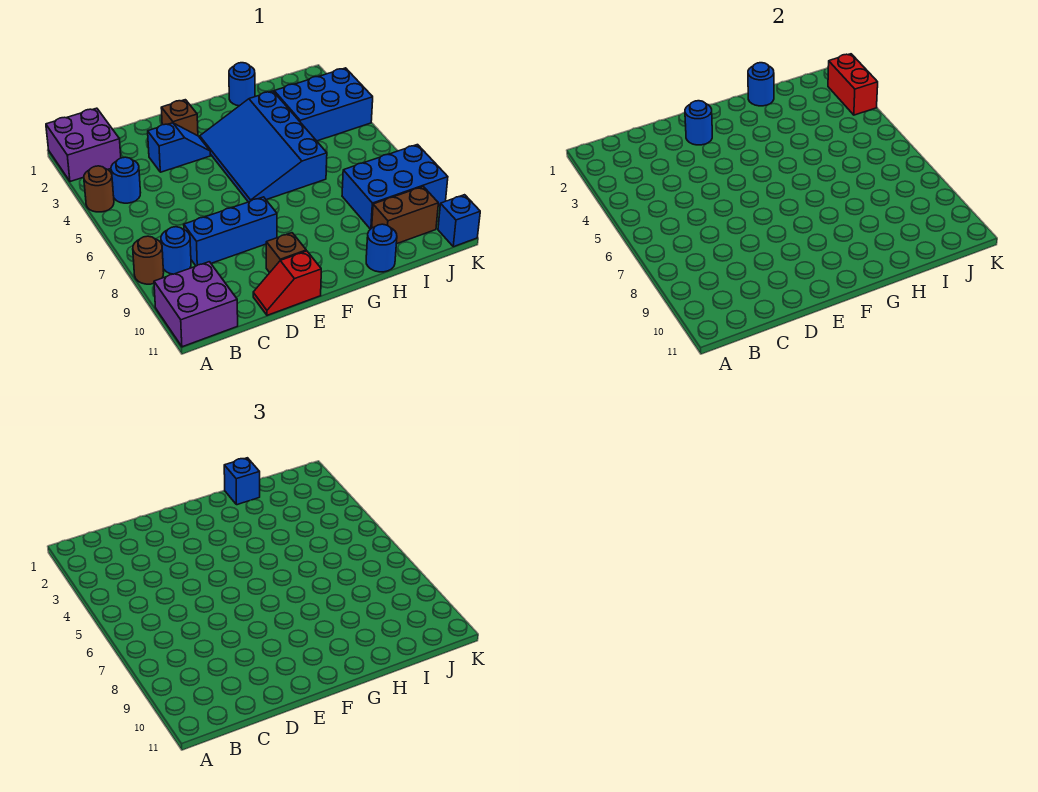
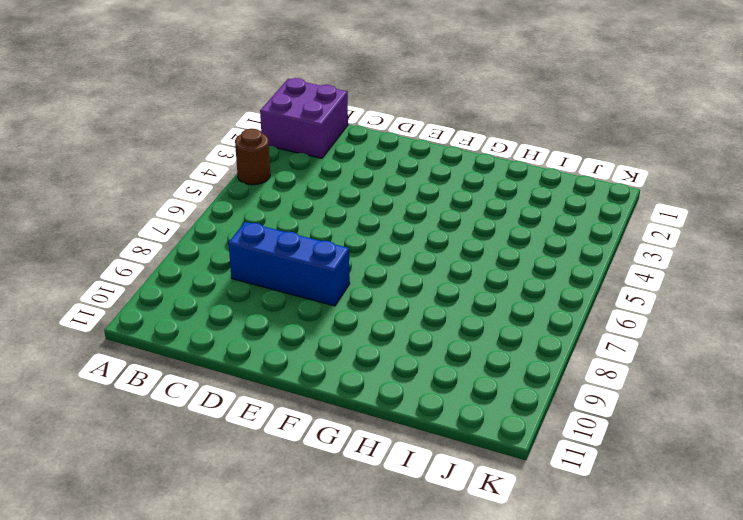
none -> brown round brick A8 level 1
none -> purple brick A10:B11 level 1
none -> blue round brick B4 level 1

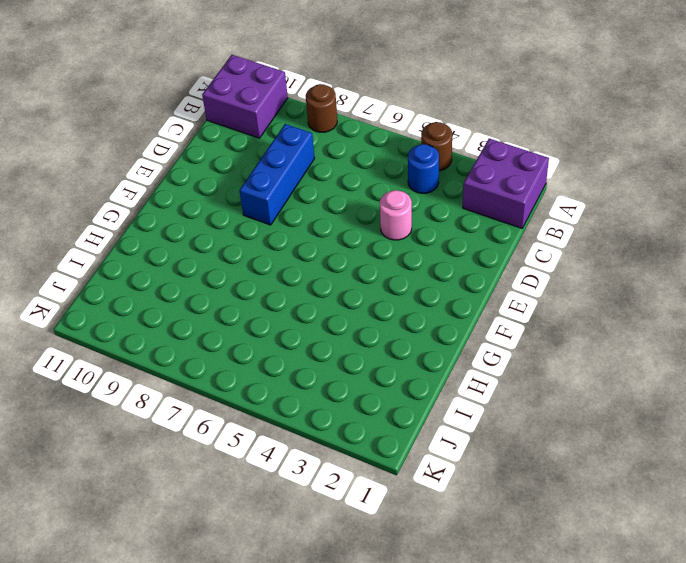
pink round brick D4 level 1 -> none
none -> blue round brick B8 level 1
none -> blue slope D3:E3 level 1 top D
none -> red slope D11:E11 level 1 top E

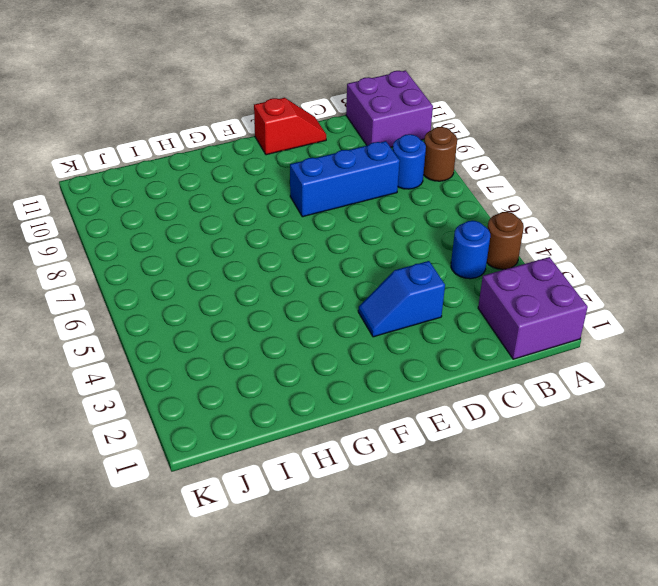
none -> brown brick E2 level 1
none -> brown brick E10 level 1
none -> blue slope F3:H6 level 1 top H

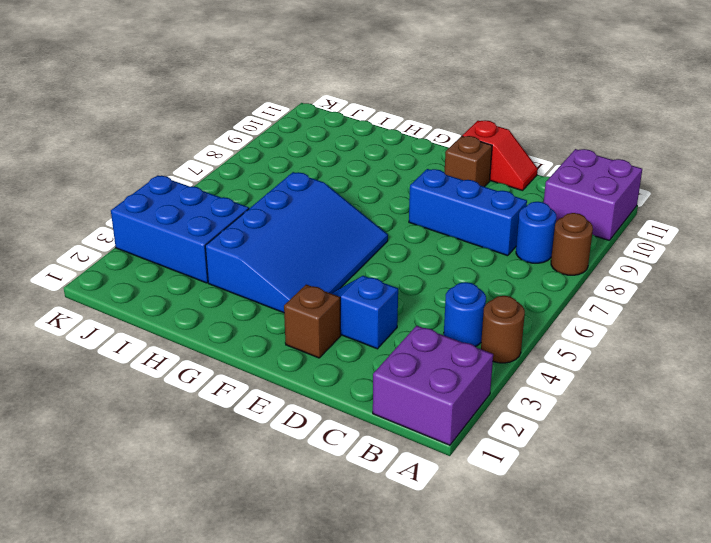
none -> blue round brick H1 level 1
none -> blue round brick H11 level 1
none -> blue brick I8:K9 level 1

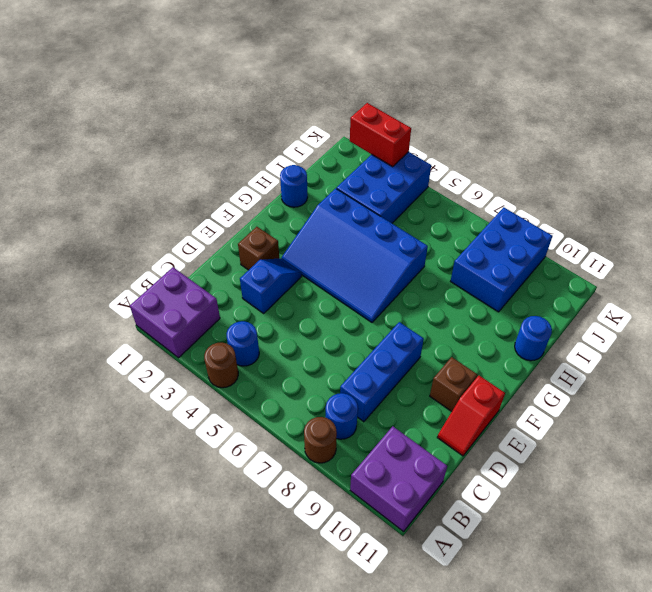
none -> brown brick I10:J10 level 1
none -> blue brick K11 level 1
none -> blue round brick E2 level 2

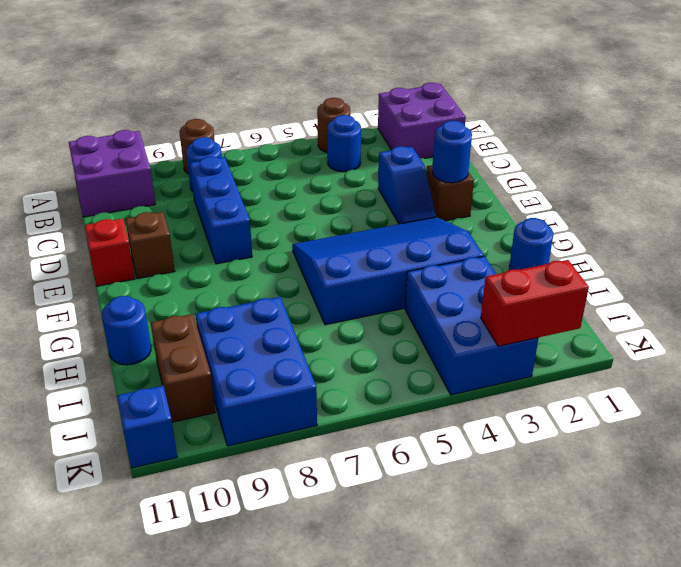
none -> blue round brick H1 level 2
none -> blue brick H1 level 3

